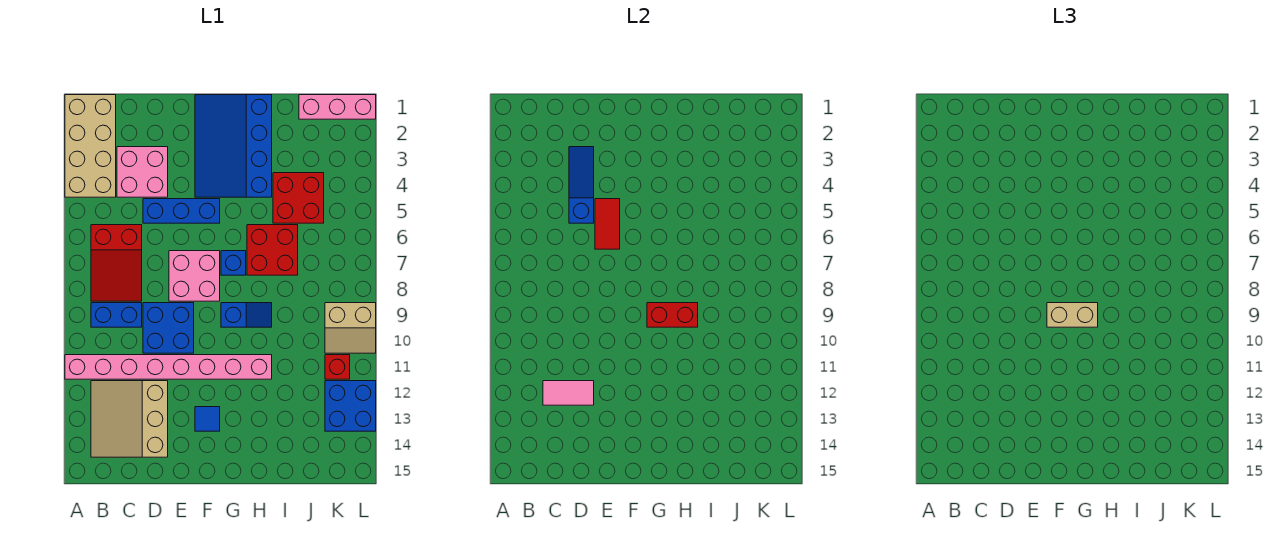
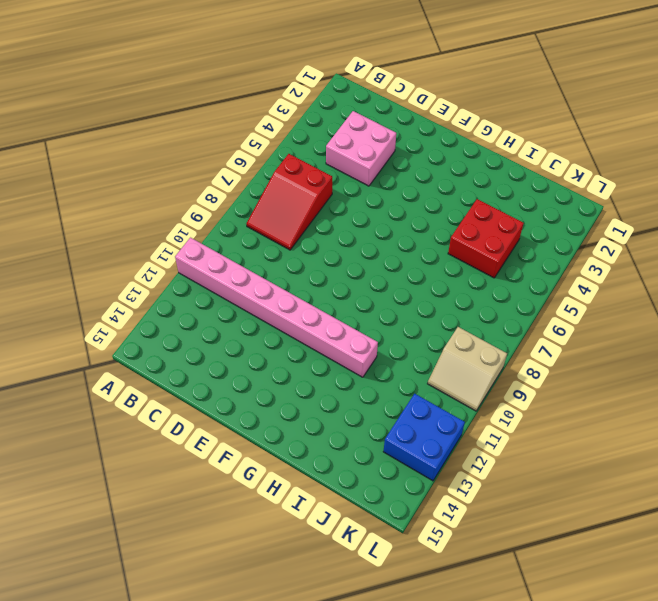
none -> tan brick A1:B4 level 1
none -> blue brick B9:C9 level 1
none -> tan slope B12:D14 level 1 top D

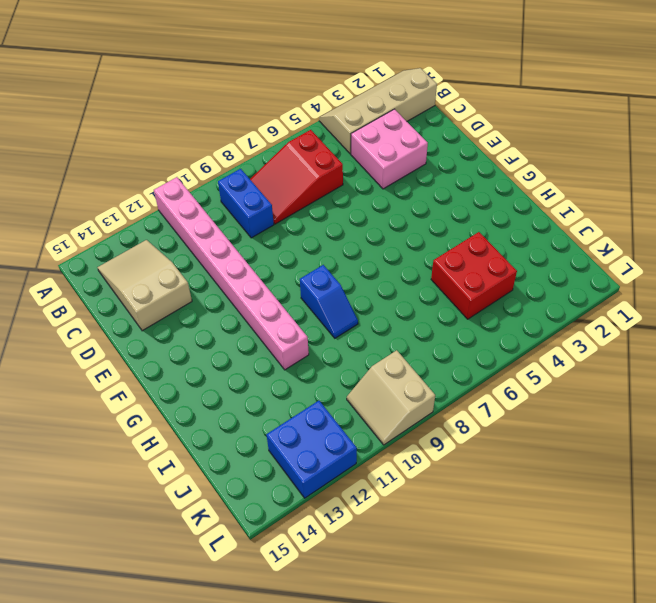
tan slope A1:B4 level 1 top B -> tan brick A1:B4 level 1
tan slope B13:D14 level 1 top D -> tan slope B12:D14 level 1 top D
none -> blue brick D5:F5 level 1
none -> blue brick D9:E10 level 1
none -> pink brick E7:F8 level 1

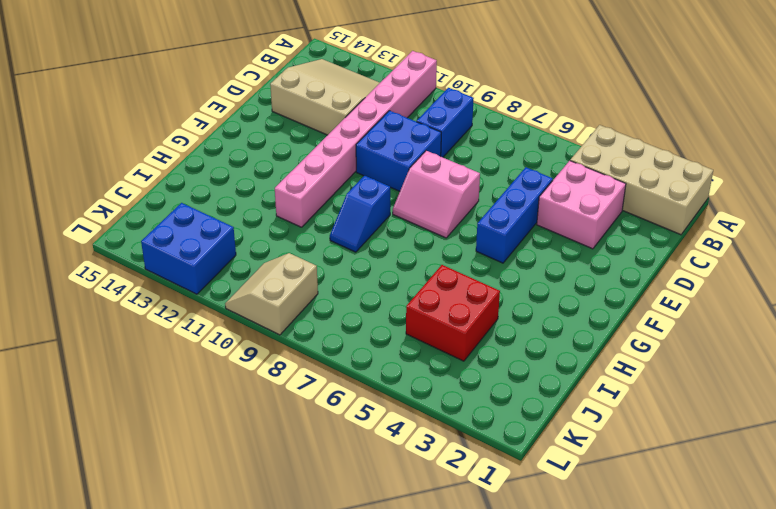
pink slope E7:F8 level 1 top E -> pink brick E7:F8 level 1
none -> red slope B6:C8 level 1 top 6
none -> blue slope F1:H4 level 1 top H
none -> blue tile F13 level 1

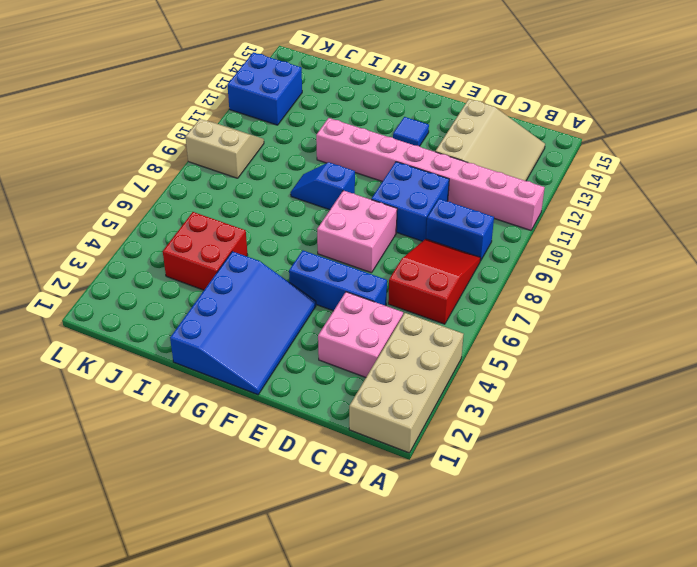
none -> blue brick G7 level 1
none -> red brick H6:I7 level 1
none -> pink brick J1:L1 level 1

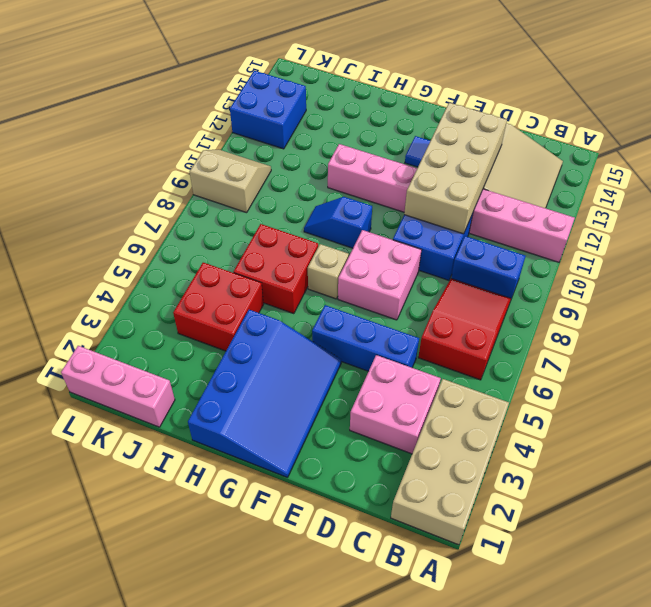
tan brick D10:E13 level 2 -> pink tile C12:D12 level 2
tan brick G7 level 1 -> blue brick G7 level 1
none -> red brick K11 level 1
none -> blue slope D3:D5 level 2 top 5
none -> red tile E5:E6 level 2

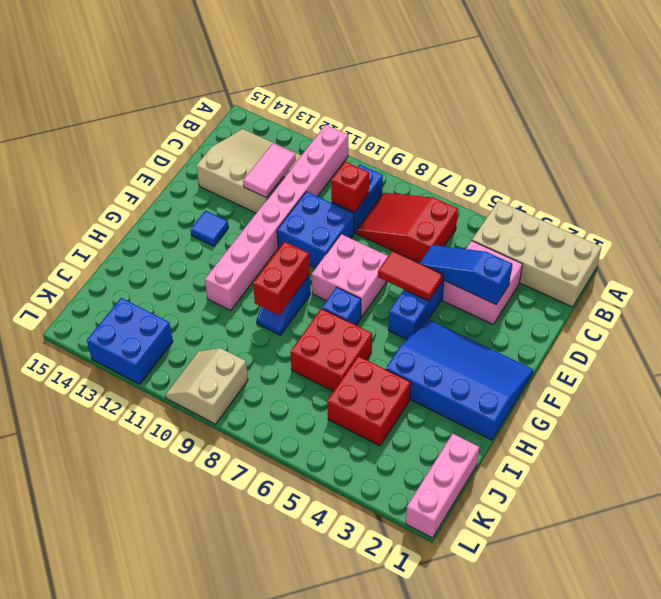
red brick C9 level 2 -> red brick K11 level 1
blue slope D3:D5 level 2 top 3 -> blue slope D3:D5 level 2 top 5
none -> tan brick F9:G9 level 3

